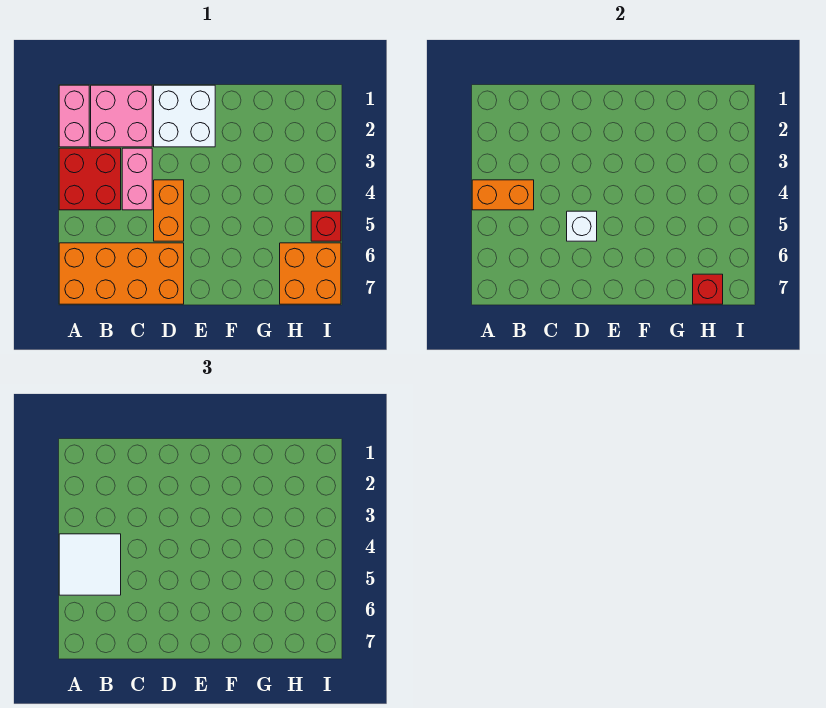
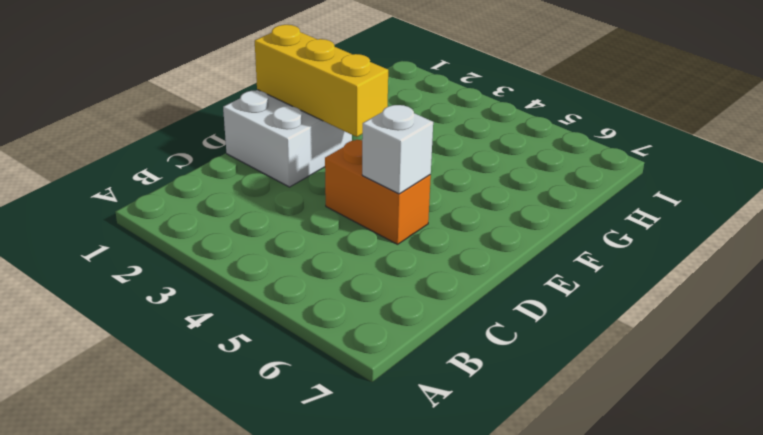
yellow brick E1:E3 level 2 -> none
none -> pink brick A1:A2 level 1
none -> red brick A3:B4 level 1
none -> orange brick A6:D7 level 1

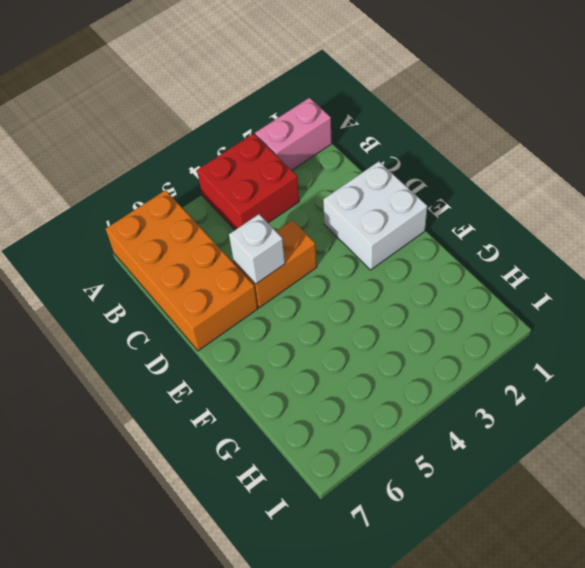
none -> pink brick B1:C2 level 1
none -> pink brick C3:C4 level 1
none -> orange brick H6:I7 level 1

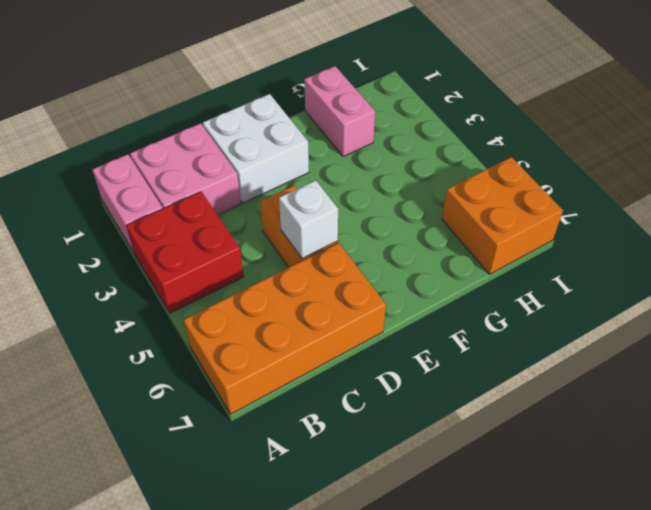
pink brick G1:G2 level 1 -> pink brick C3:C4 level 1
none -> red brick I5 level 1
none -> orange brick A4:B4 level 2
none -> red brick H7 level 2

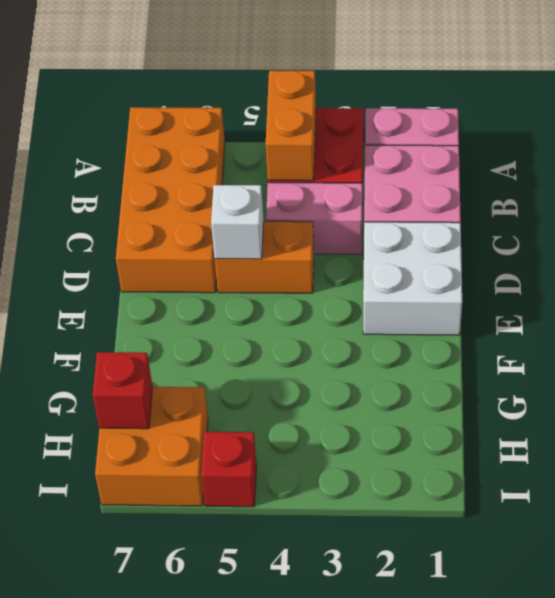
none -> white tile A4:B5 level 3

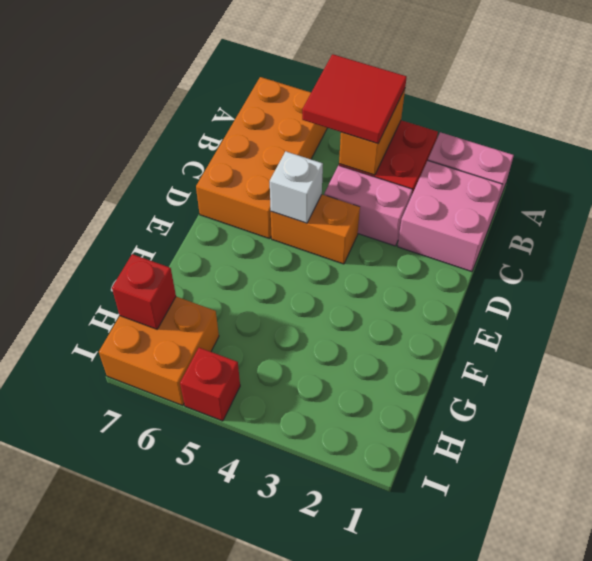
red tile A4:B5 level 3 -> white tile A4:B5 level 3
none -> white brick D1:E2 level 1

